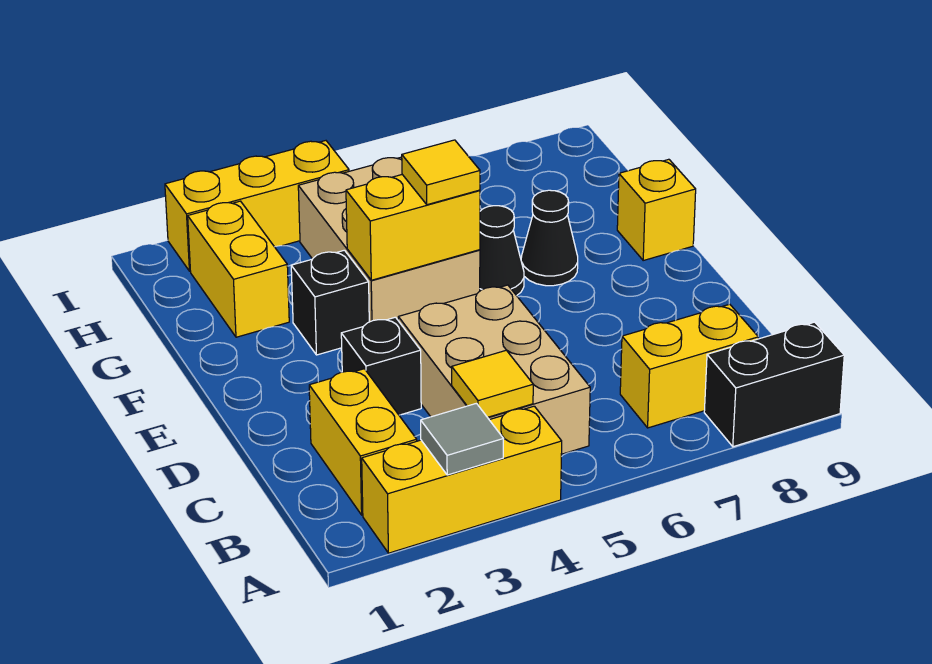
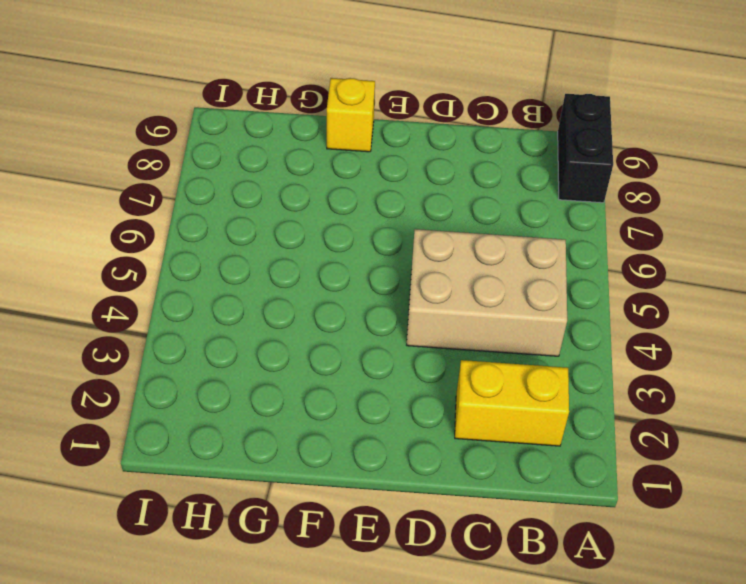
none -> yellow brick A2:A4 level 1
none -> yellow brick B7:B8 level 1
none -> black brick D3 level 1

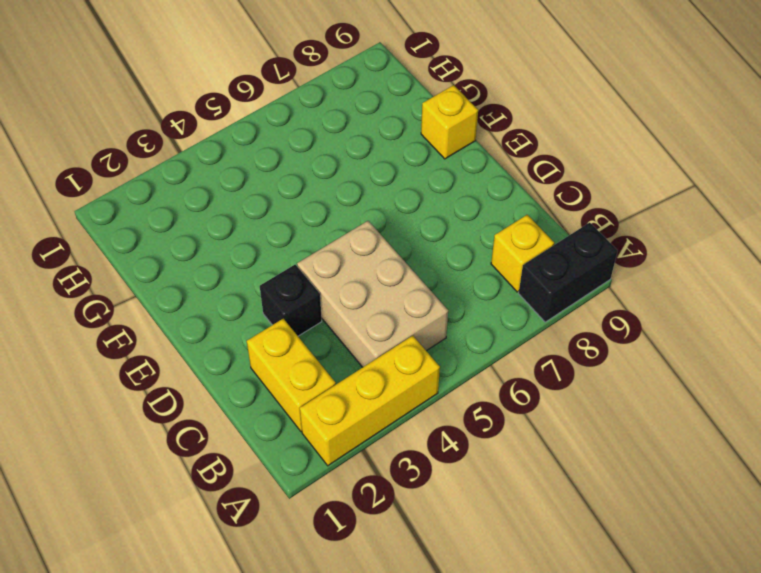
yellow brick B8 level 1 -> yellow brick B7:B8 level 1
none -> black brick F3 level 1
none -> tan brick F4:H5 level 1
none -> black cone F6 level 1

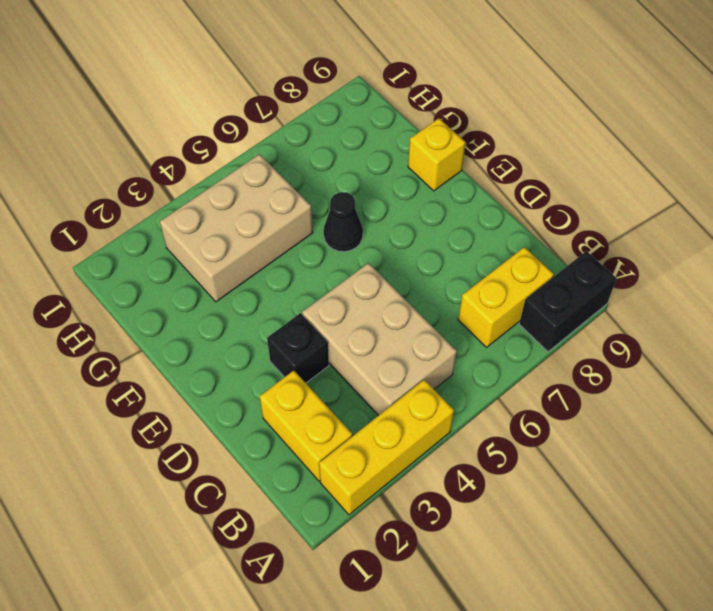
tan brick G3:H5 level 1 -> tan brick F4:H5 level 1
none -> black brick F3 level 1
none -> black cone F7 level 1
none -> yellow brick G2:H2 level 1

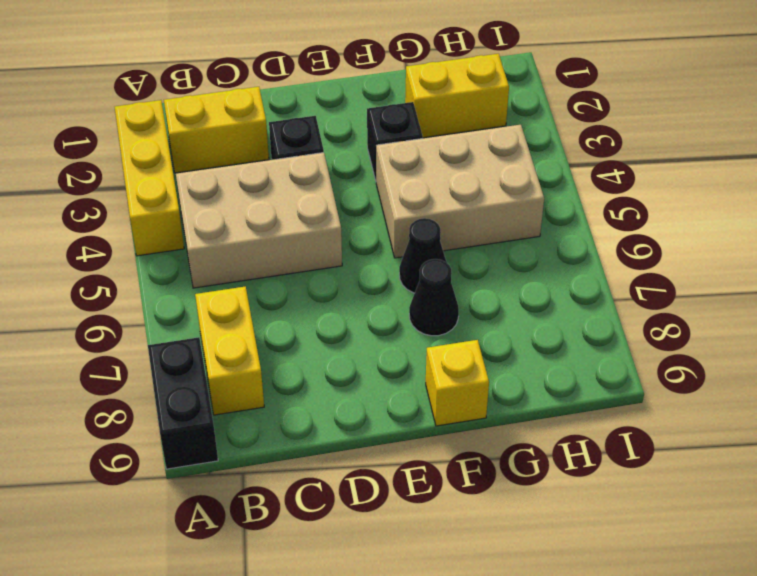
none -> yellow brick I2:I4 level 1
none -> grey tile A3 level 2
none -> yellow tile B4 level 2

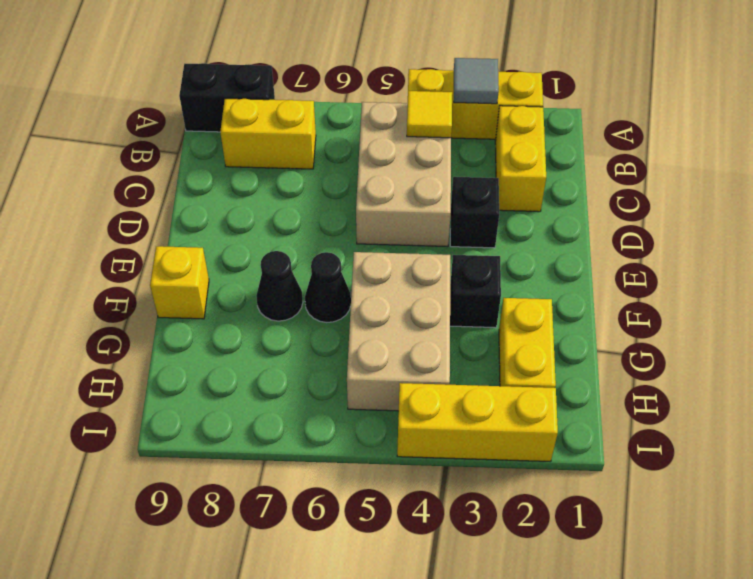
none -> yellow brick F4:F5 level 2
none -> yellow tile F5 level 3

